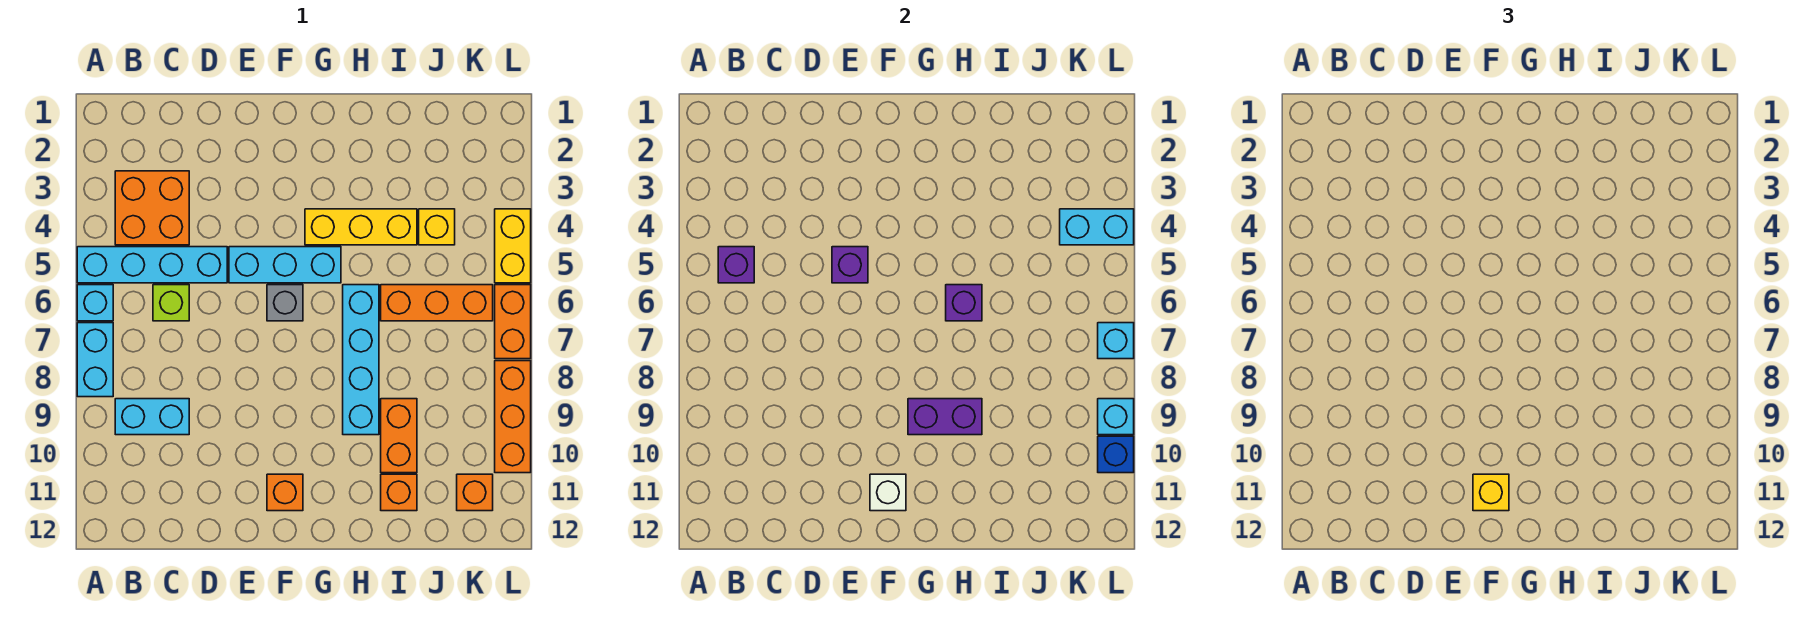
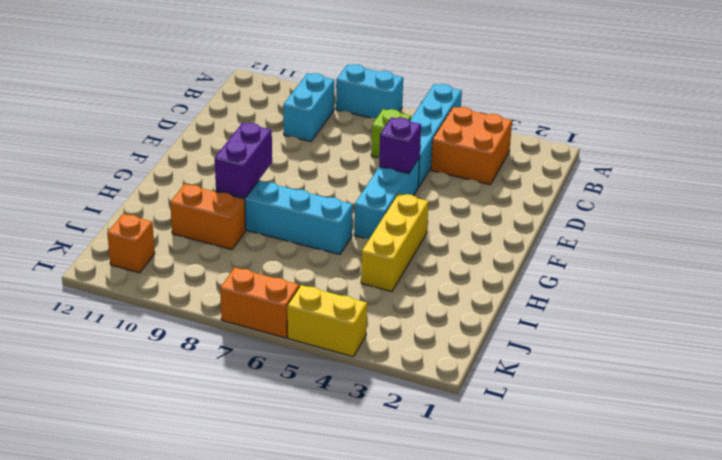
none -> cyan brick A6 level 1
none -> grey brick F6 level 1
none -> orange brick F11 level 1

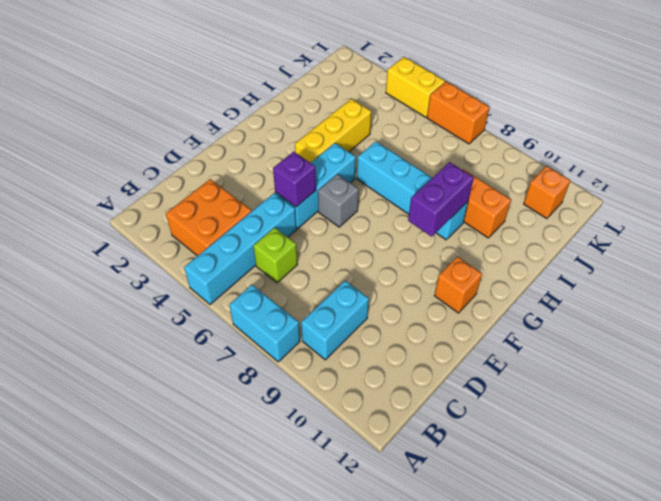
none -> cyan brick A6 level 1
none -> orange brick I6:K6 level 1
none -> orange brick I11 level 1

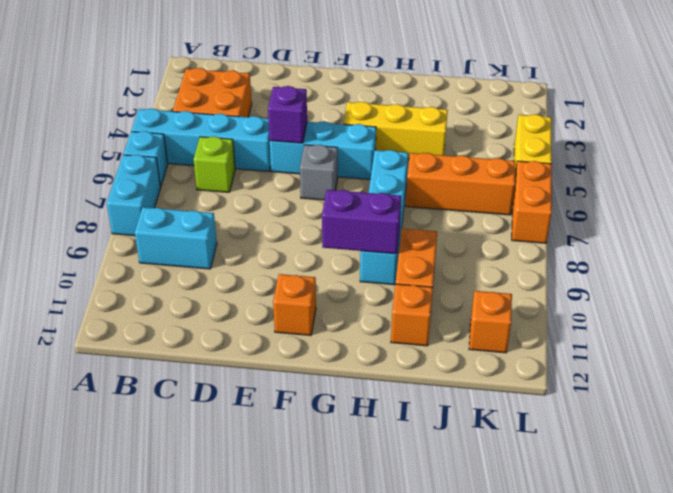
none -> yellow brick J4 level 1
none -> orange brick L8:L10 level 1
none -> purple brick B5 level 2

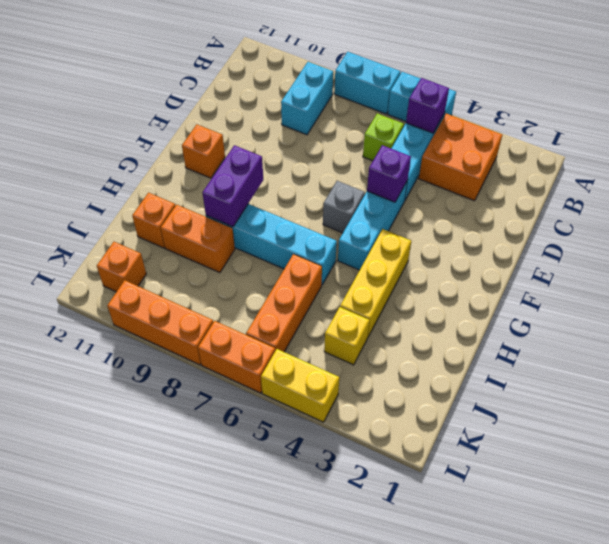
none -> white brick F11 level 2
none -> purple brick H6 level 2
none -> cyan brick K4:L4 level 2

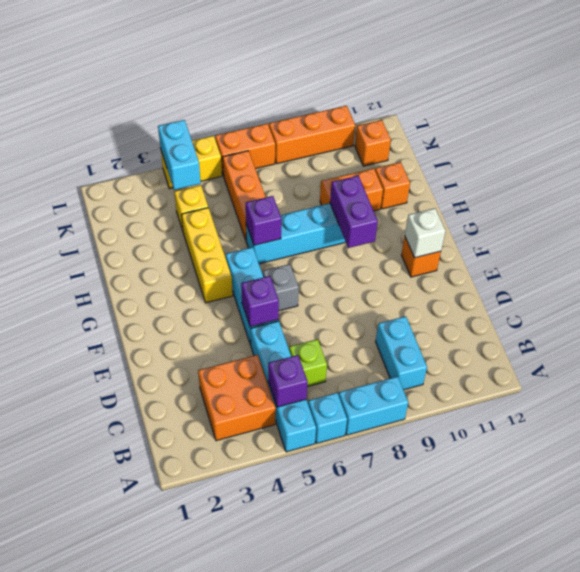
none -> cyan brick L7 level 2
none -> cyan brick L9 level 2
none -> blue brick L10 level 2

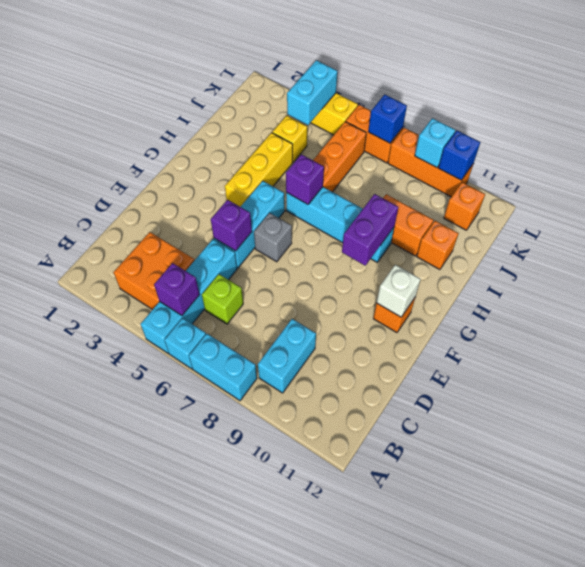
blue brick L7 level 2 -> cyan brick L7 level 2
none -> yellow brick F11 level 3

